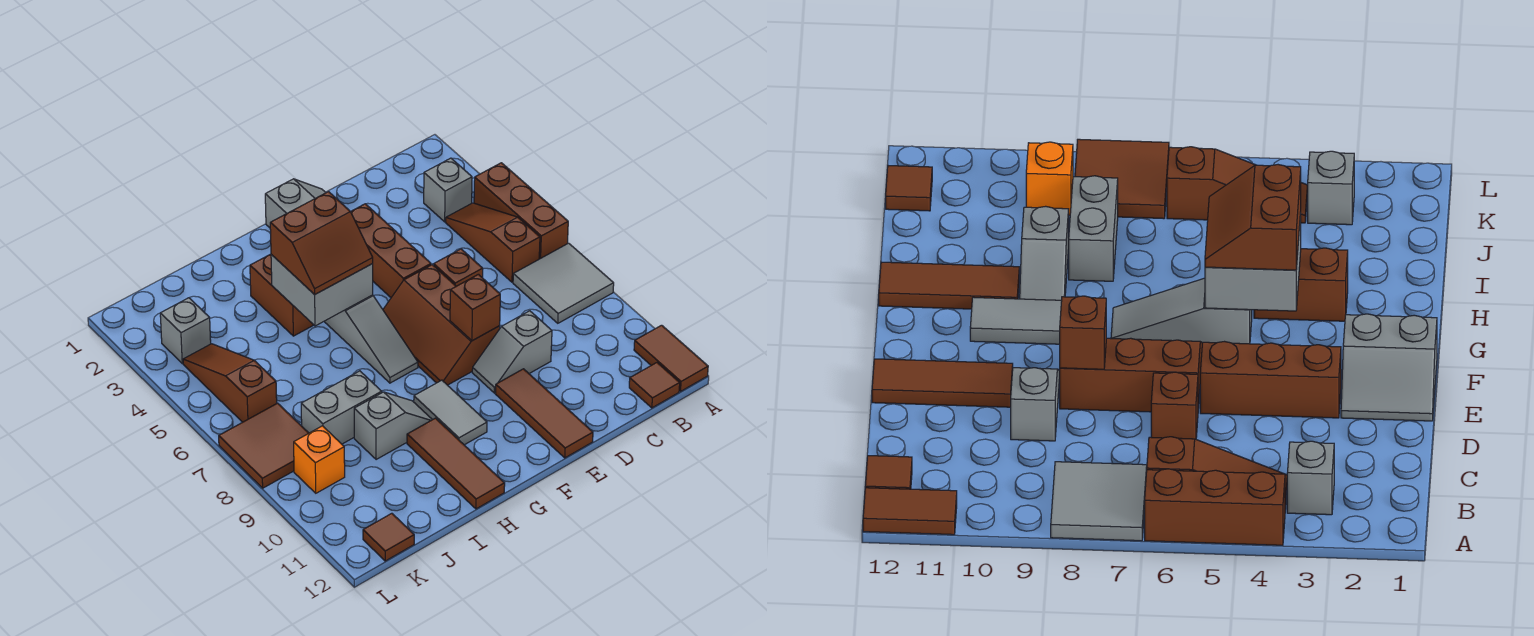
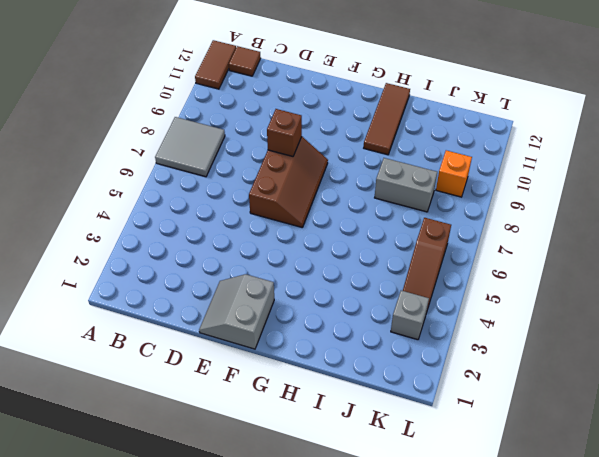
none -> brown brick A4:A6 level 1
none -> grey brick B3 level 1
none -> brown slope B4:B6 level 1 top 6

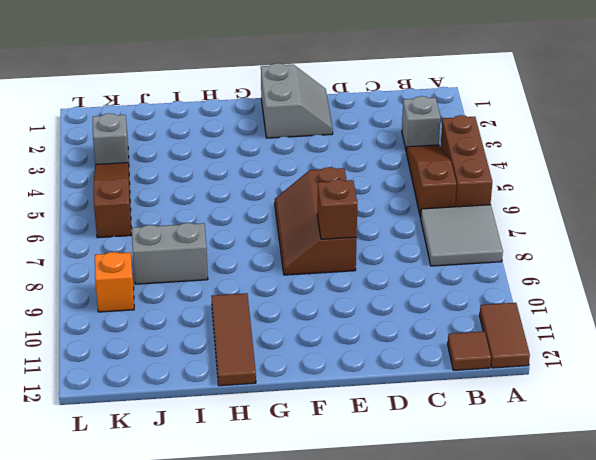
none -> brown brick D6 level 1
none -> grey slope D9:E9 level 1 top D
none -> brown brick E3:E5 level 1

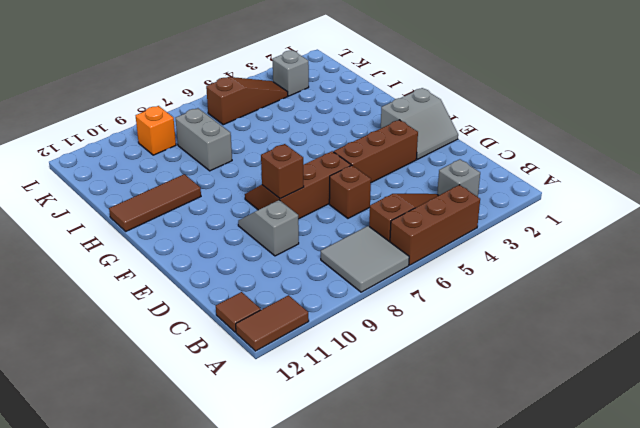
none -> brown tile E10:E12 level 1
none -> grey slope G5:G7 level 1 top 5
none -> grey tile G9:G10 level 1

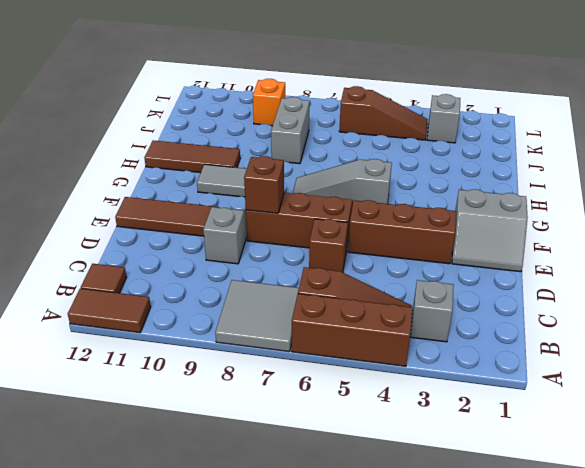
none -> brown brick H3:H4 level 1
none -> grey slope H9:I9 level 1 top I
none -> brown tile K7:L8 level 1

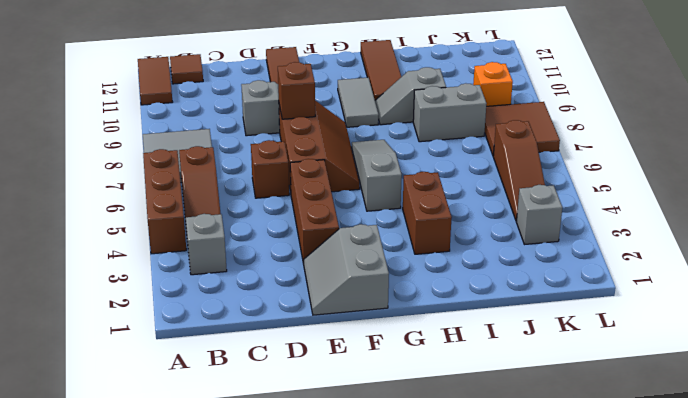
none -> brown tile K12 level 1
none -> grey brick G4:H5 level 2
none -> brown slope G4:H5 level 3 top 4

